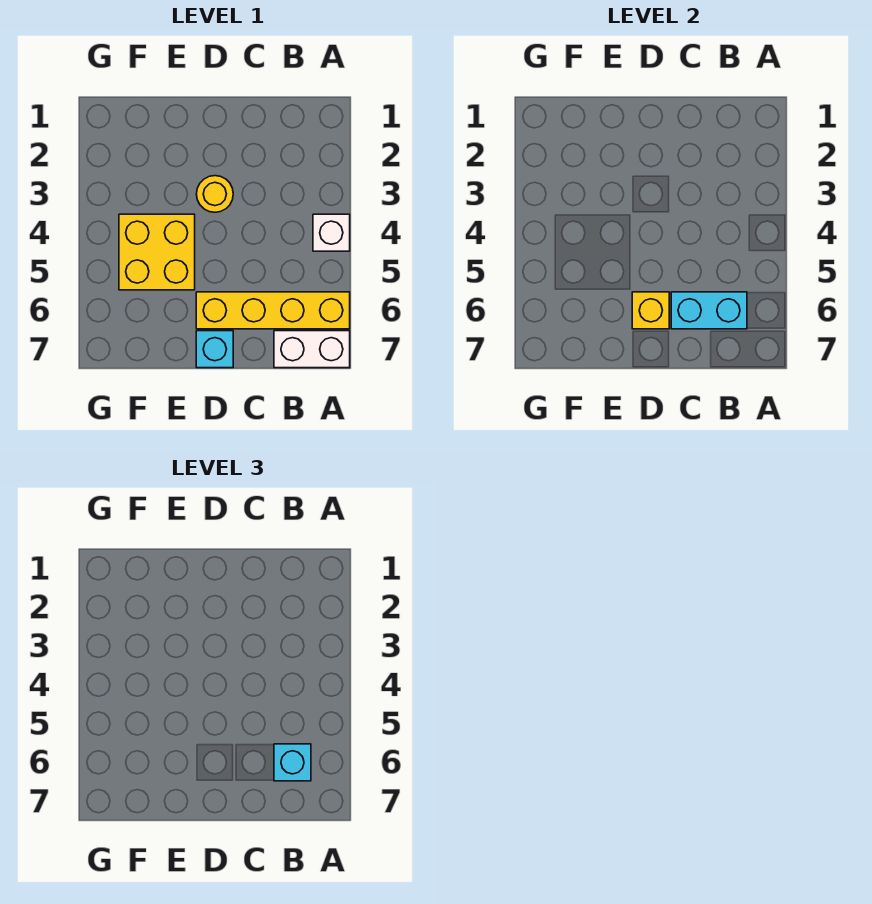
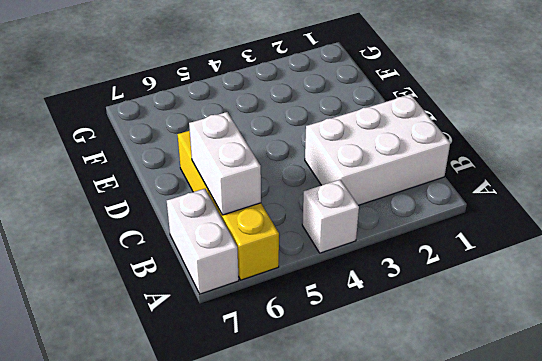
white brick B1:C3 level 1 -> none
white brick B6:C6 level 2 -> cyan brick B6:C6 level 2
none -> yellow round brick D3 level 1
none -> cyan brick D7 level 1

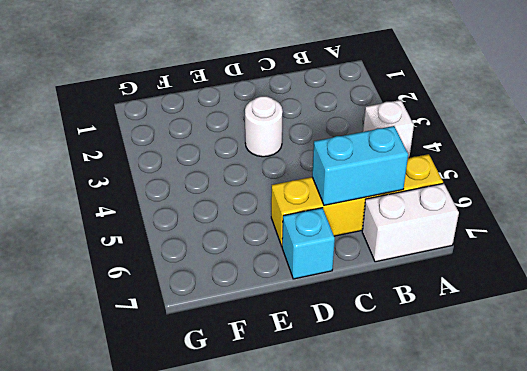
white round brick D3 level 1 -> yellow round brick D3 level 1
none -> yellow brick E4:F5 level 1
none -> yellow brick D6 level 2

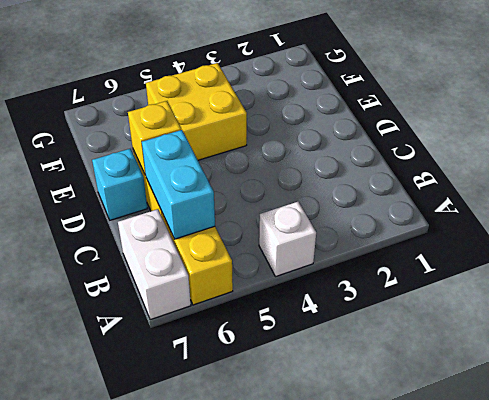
none -> yellow round brick D3 level 1
none -> cyan brick B6 level 3

